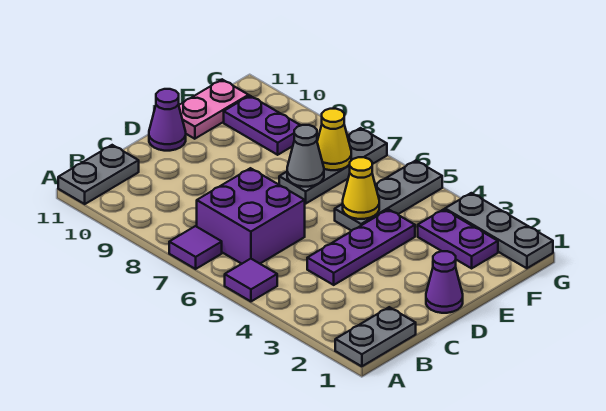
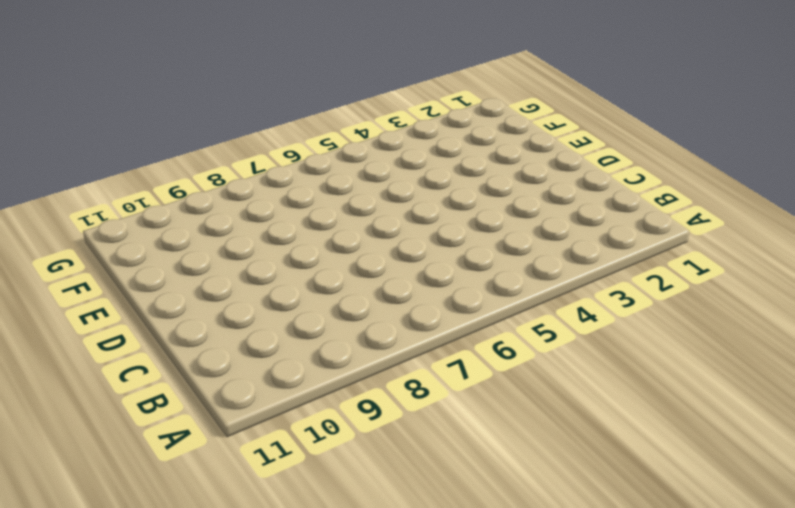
none -> grey plate A1:B1 level 1
none -> purple tile A5 level 1
none -> purple tile A7 level 1

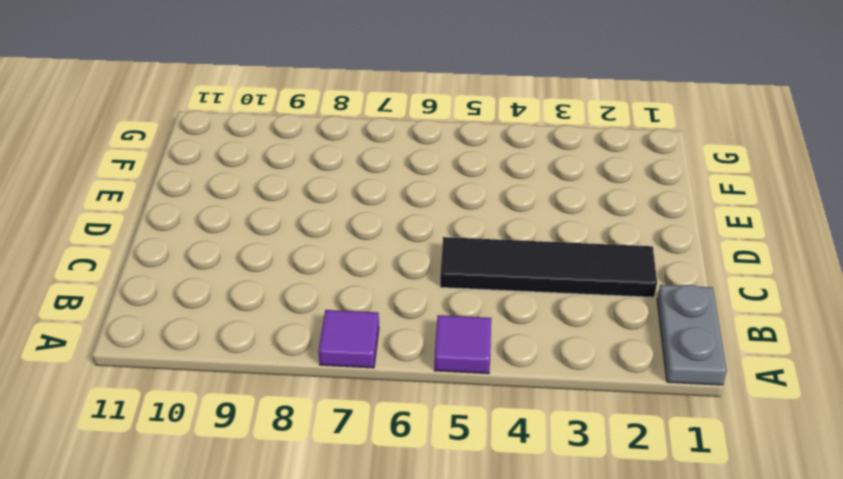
black tile C2:C5 level 1 -> purple plate C4:E4 level 1
none -> grey plate A11:B11 level 1
none -> purple brick B6:C7 level 1
none -> purple cone D1 level 1

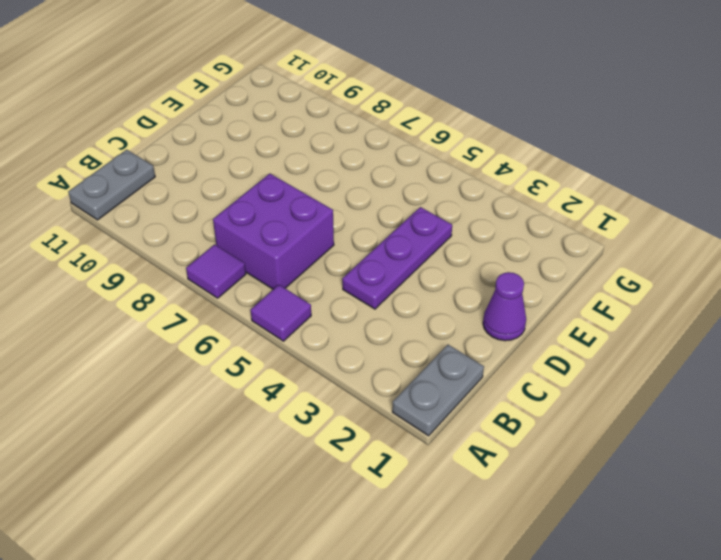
none -> purple cone D11 level 1
none -> grey plate E5:G5 level 1
none -> grey plate E7:G7 level 1

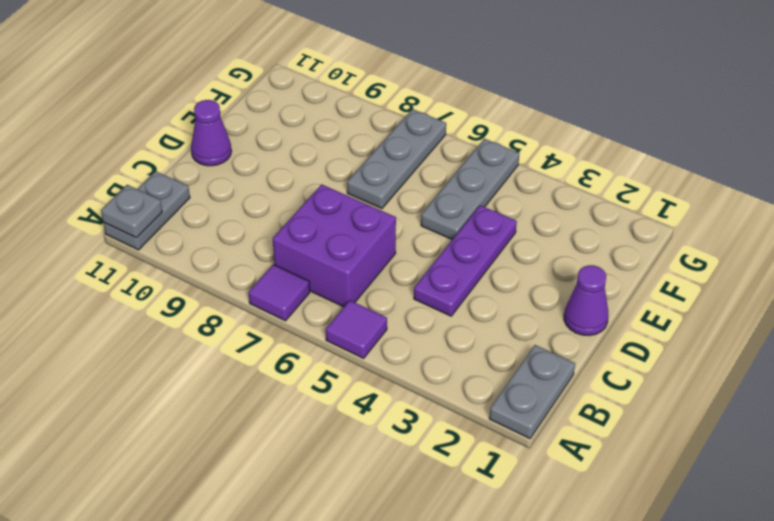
grey plate A11 level 2 -> none
none -> pink plate E11:F11 level 1
none -> purple plate F2:F3 level 1
none -> purple plate F9:F10 level 1

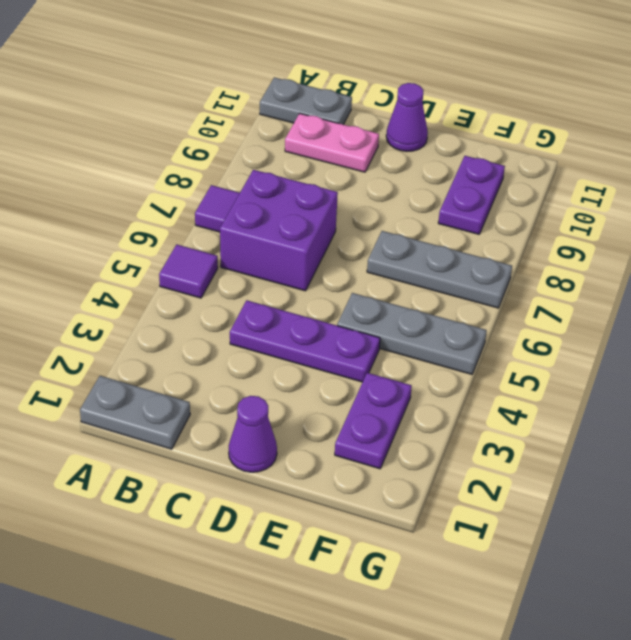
pink plate B10:C10 level 1 -> pink plate E11:F11 level 1
none -> grey plate G1:G3 level 1
none -> yellow cone E5 level 2
none -> grey cone E7 level 2

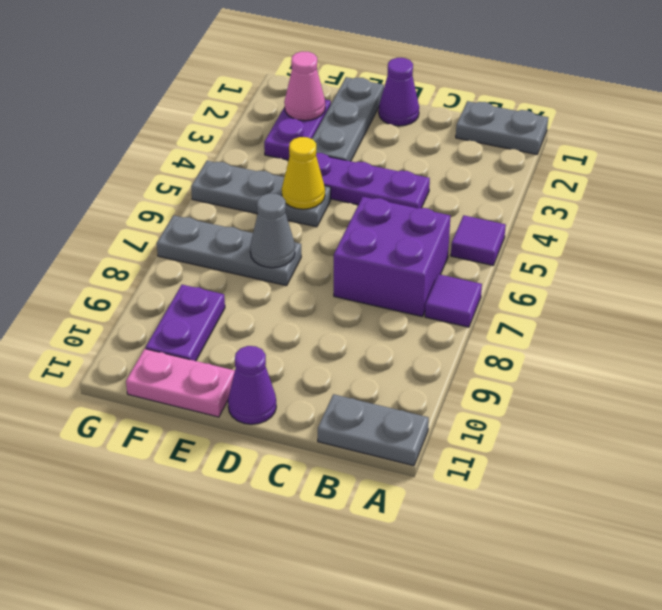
grey plate E1:E3 level 1 -> grey plate G1:G3 level 1
pink cone F2 level 2 -> none
none -> yellow cone F7 level 2

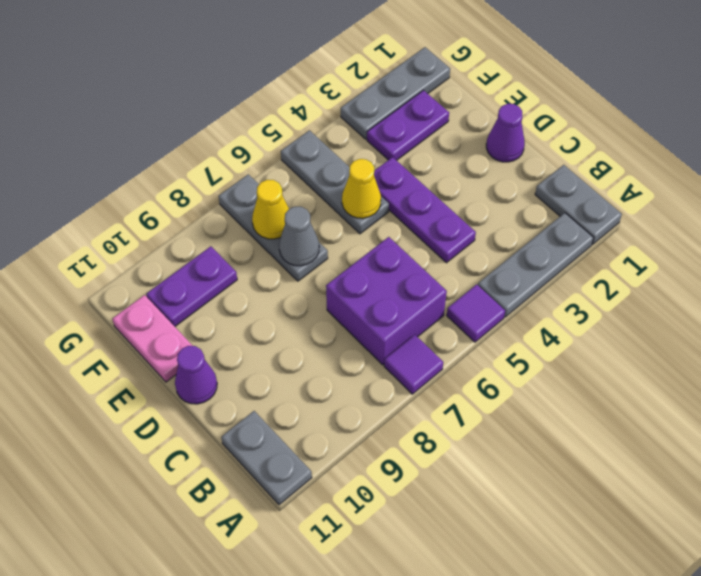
grey plate A2:A4 level 1 -> none

